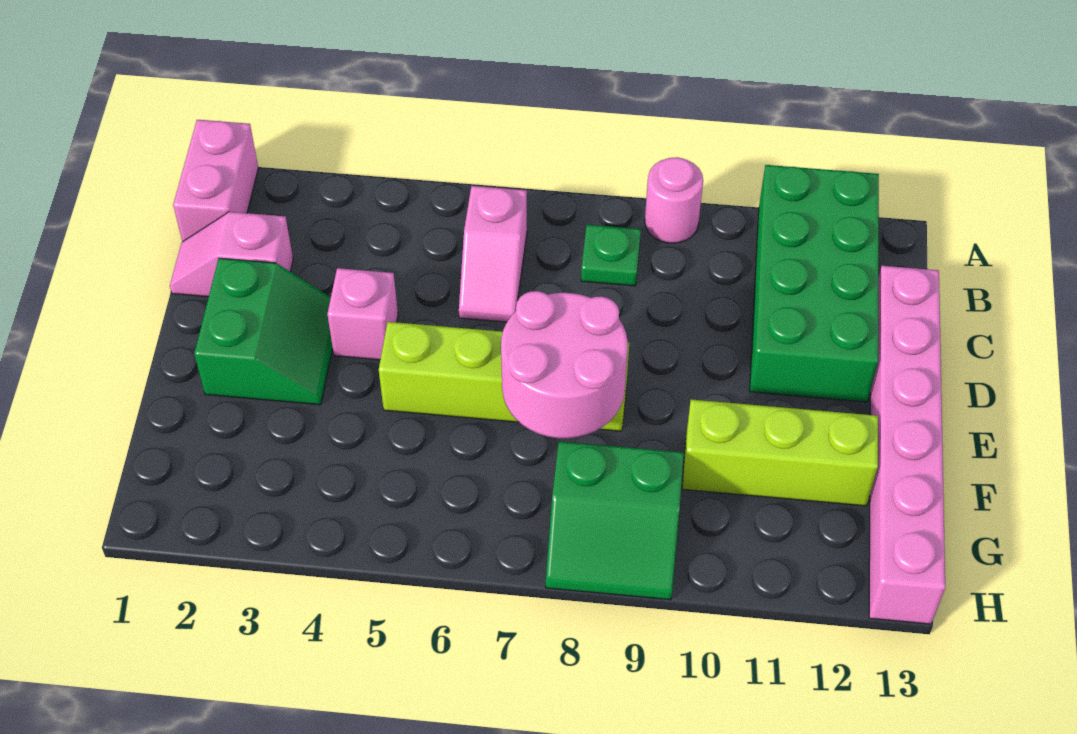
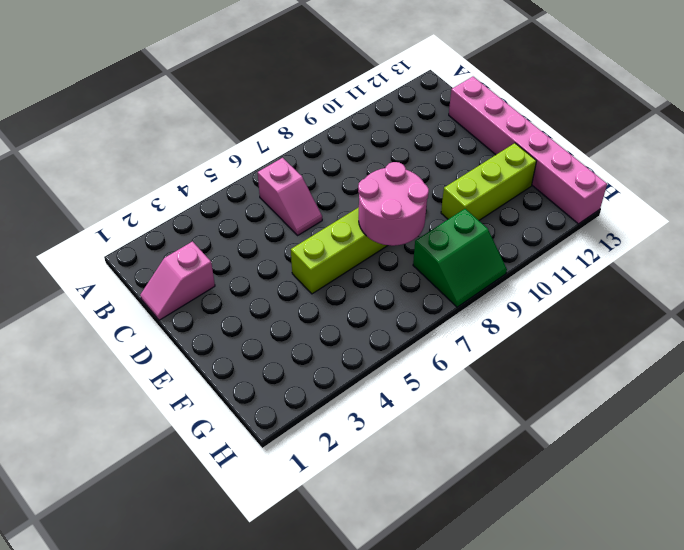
none -> pink brick A1:B1 level 1
none -> pink round brick A9 level 1
none -> green brick A11:D12 level 1

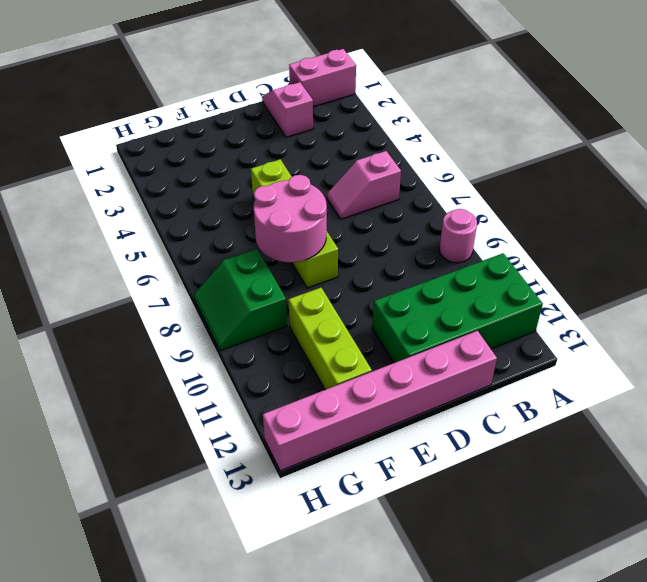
none -> green plate B8 level 1
none -> green slope D2:E3 level 1 top 2
none -> pink brick D4 level 1

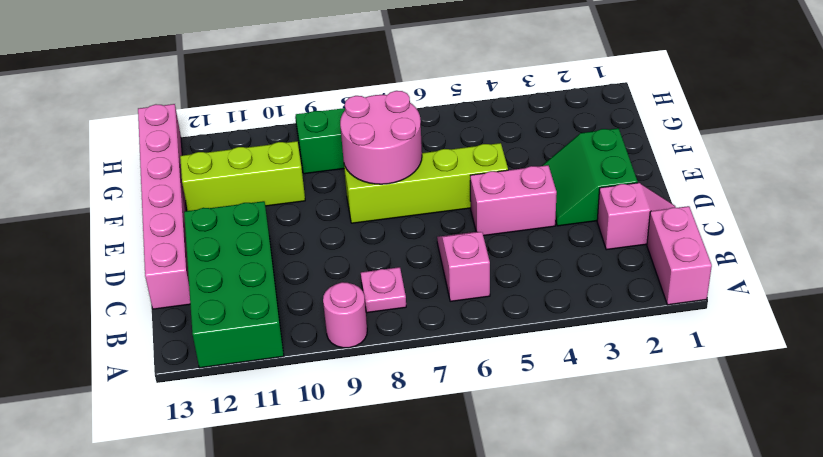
pink plate B8 level 1 -> green plate B8 level 1
pink brick D4:D5 level 1 -> pink brick D4 level 1

